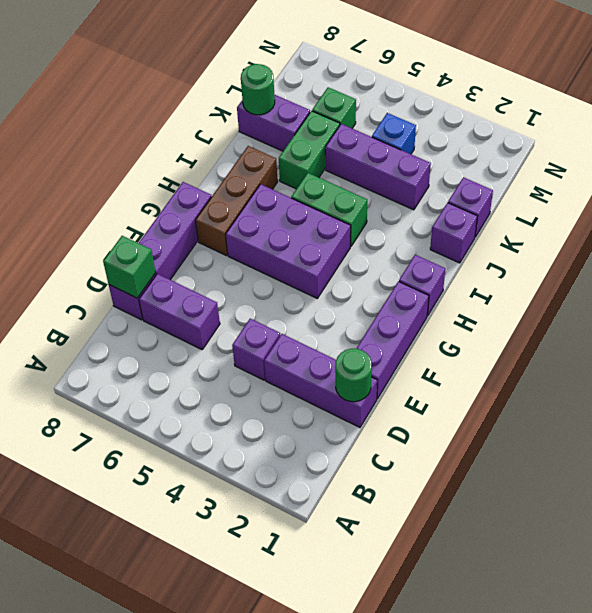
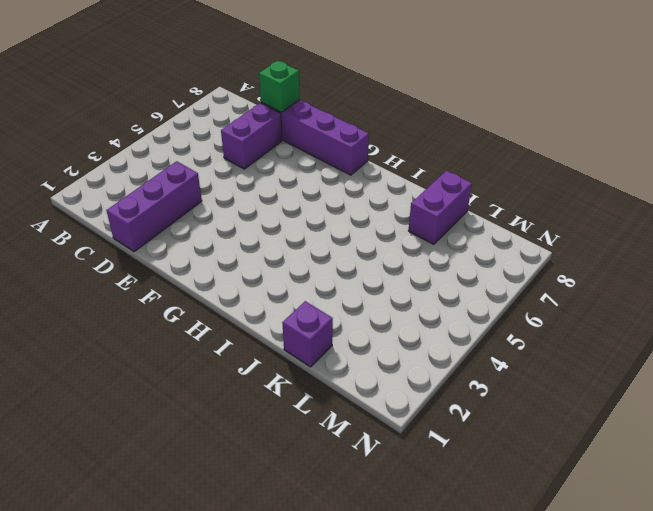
none -> purple brick D4 level 1
none -> purple brick E1:G1 level 1
none -> purple brick G4:H6 level 1

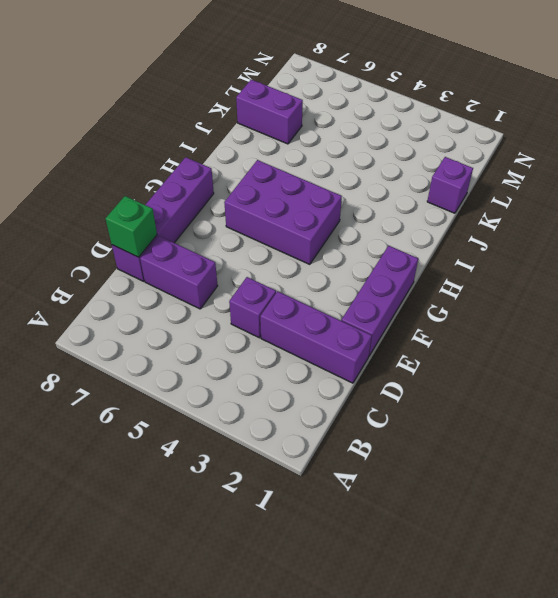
none -> brown brick G7:I7 level 1
none -> purple brick H1 level 1
none -> green brick I4:I5 level 1

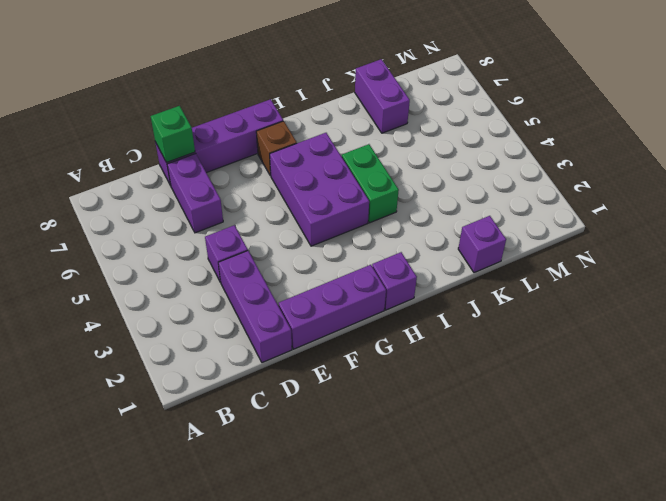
brown brick G7 level 1 -> brown brick G7:I7 level 1
none -> purple brick J1 level 1
none -> green brick J6:K6 level 1
none -> purple brick K3:K5 level 1

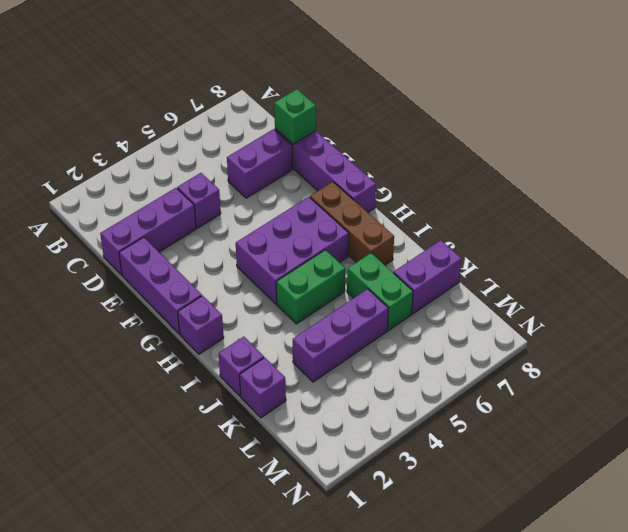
none -> blue brick L4 level 1
none -> green brick L6 level 1
none -> green round brick D1 level 2

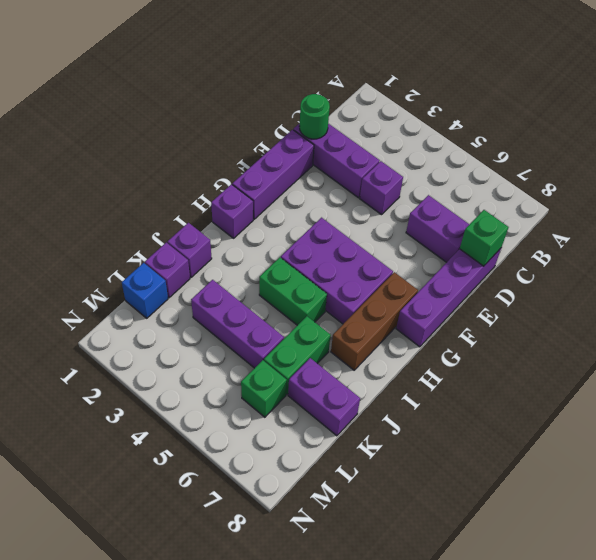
blue brick L1 level 1 -> blue brick L4 level 1
none -> green round brick K8 level 2

